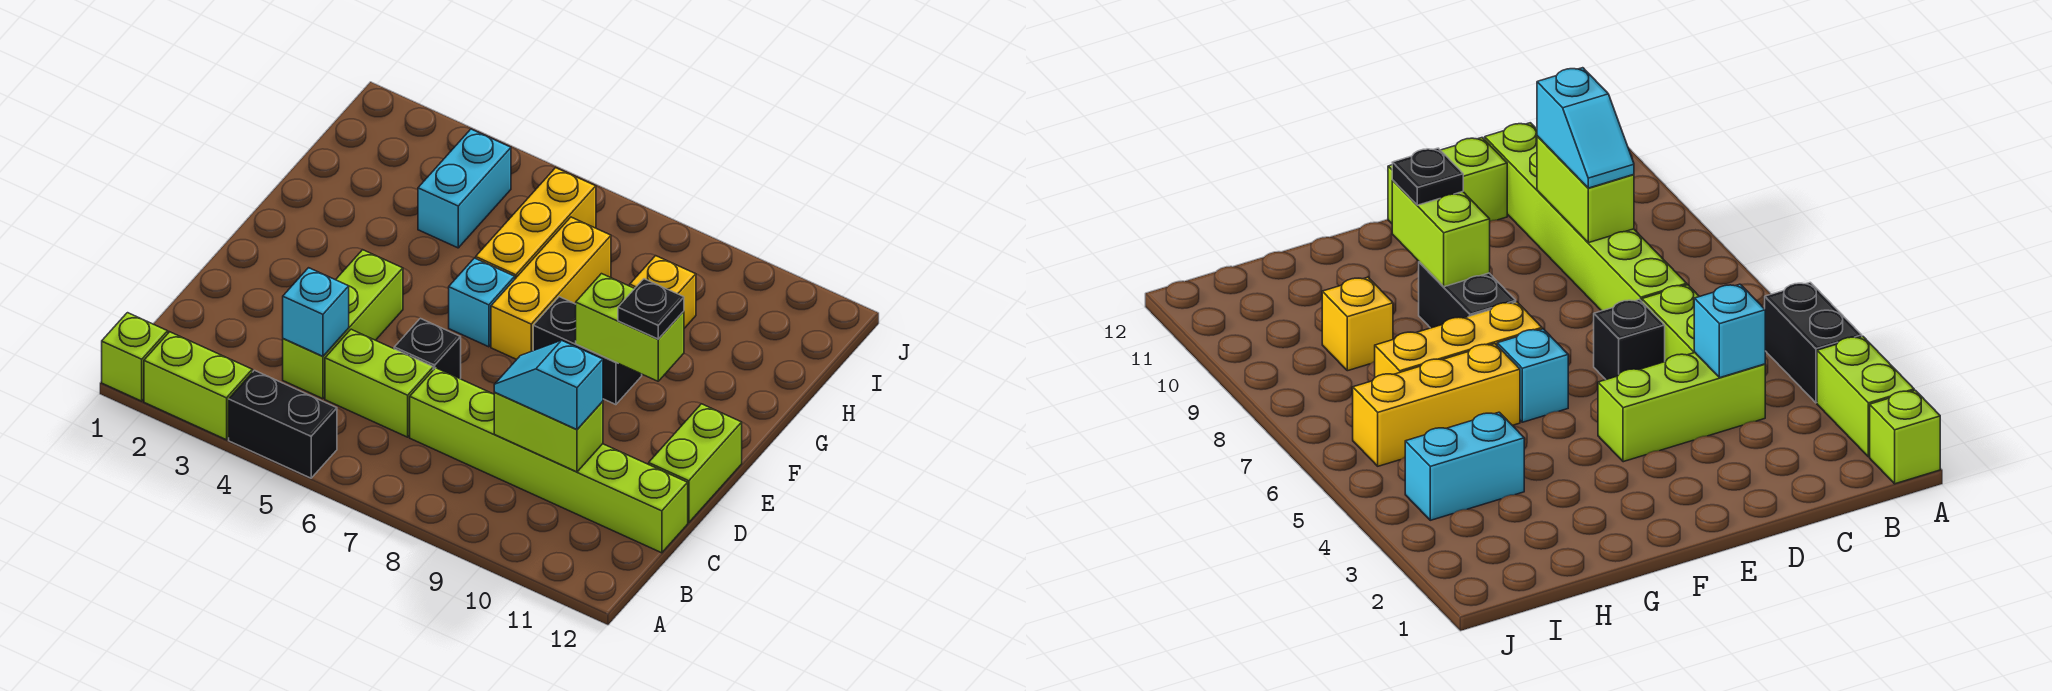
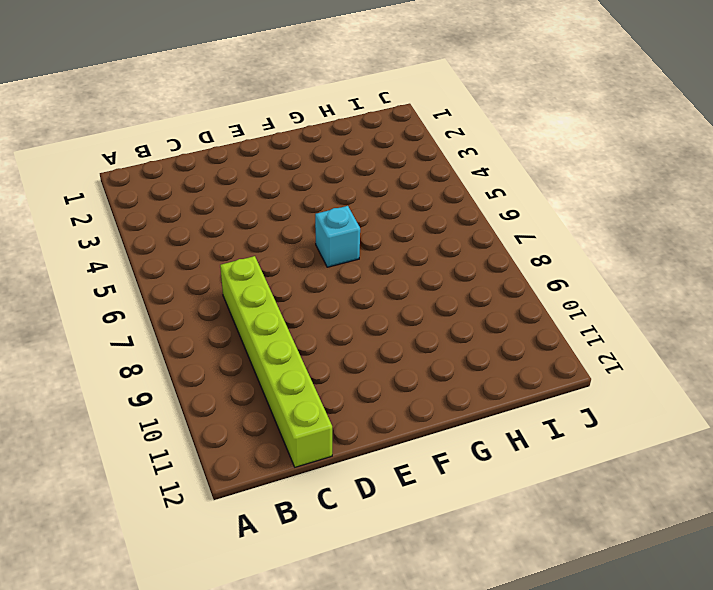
none -> lime brick A1 level 1
none -> lime brick A2:A3 level 1
none -> black brick A4:A5 level 1

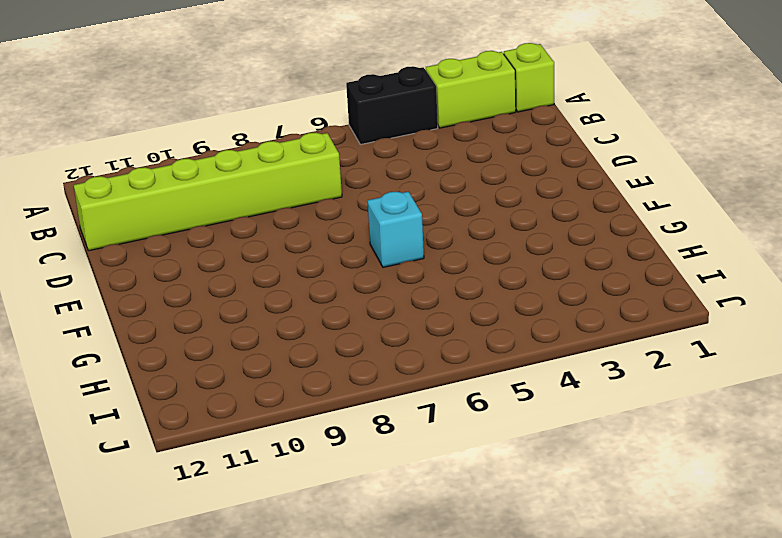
none -> lime brick C4:E4 level 1
none -> lime brick C5:C6 level 1
none -> black brick D6 level 1

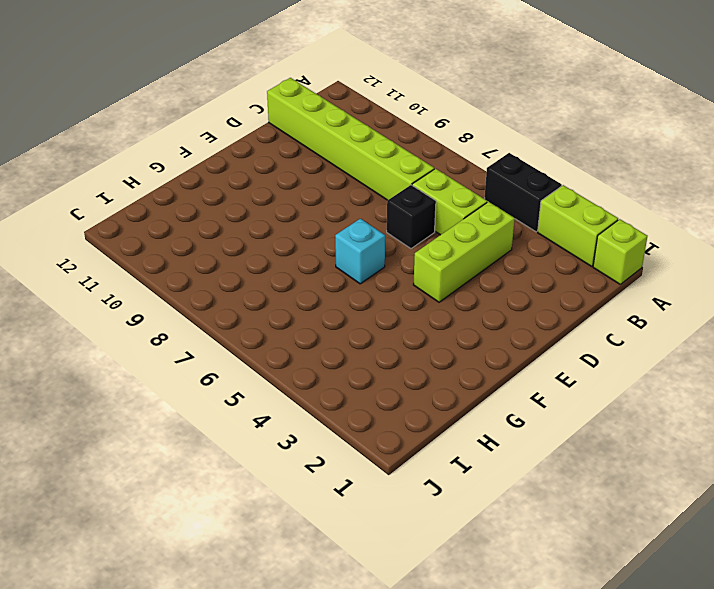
none -> lime brick D12:E12 level 1
none -> yellow brick F7:H7 level 1
none -> black brick F8:F9 level 1

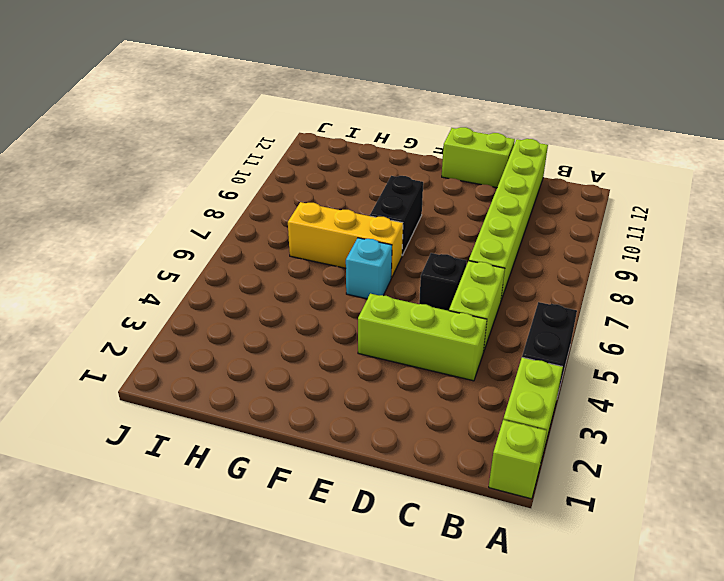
none -> yellow brick G6:I6 level 1
none -> cyan brick H4:I4 level 1
none -> yellow brick H9 level 1

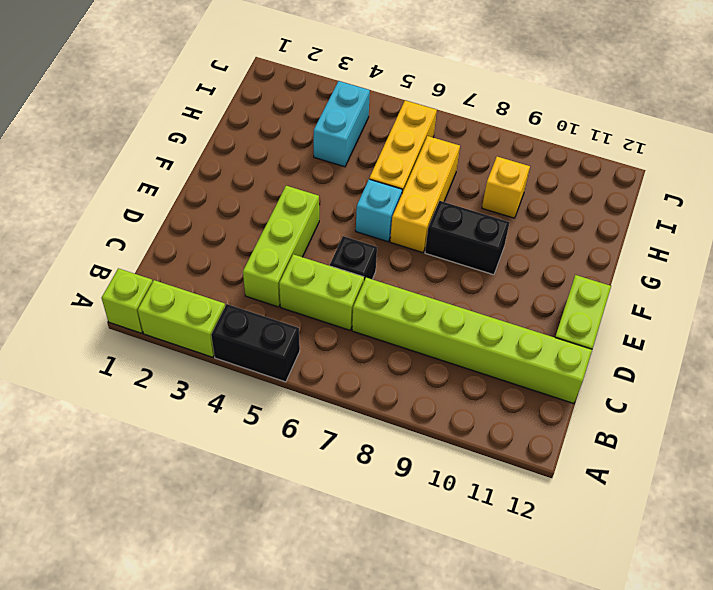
none -> cyan brick C4 level 2
none -> lime brick C9:C10 level 2
none -> lime brick F9:F10 level 2

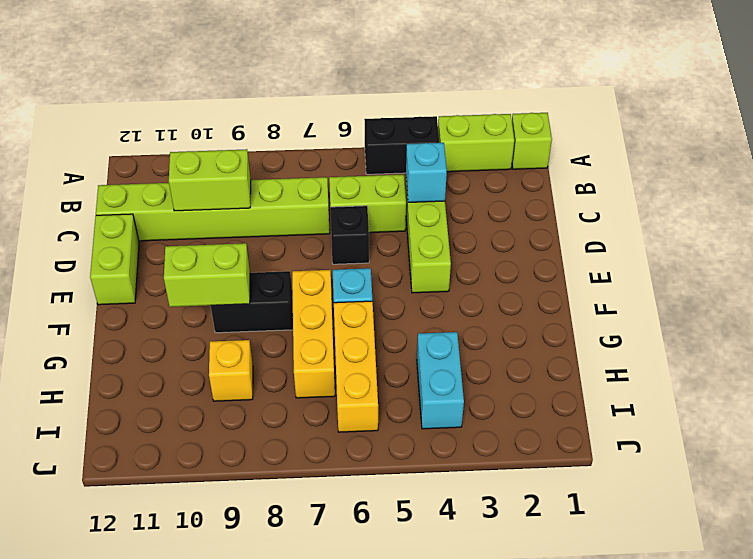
none -> cyan slope C9:C10 level 3 top 10
none -> black plate F10 level 3

